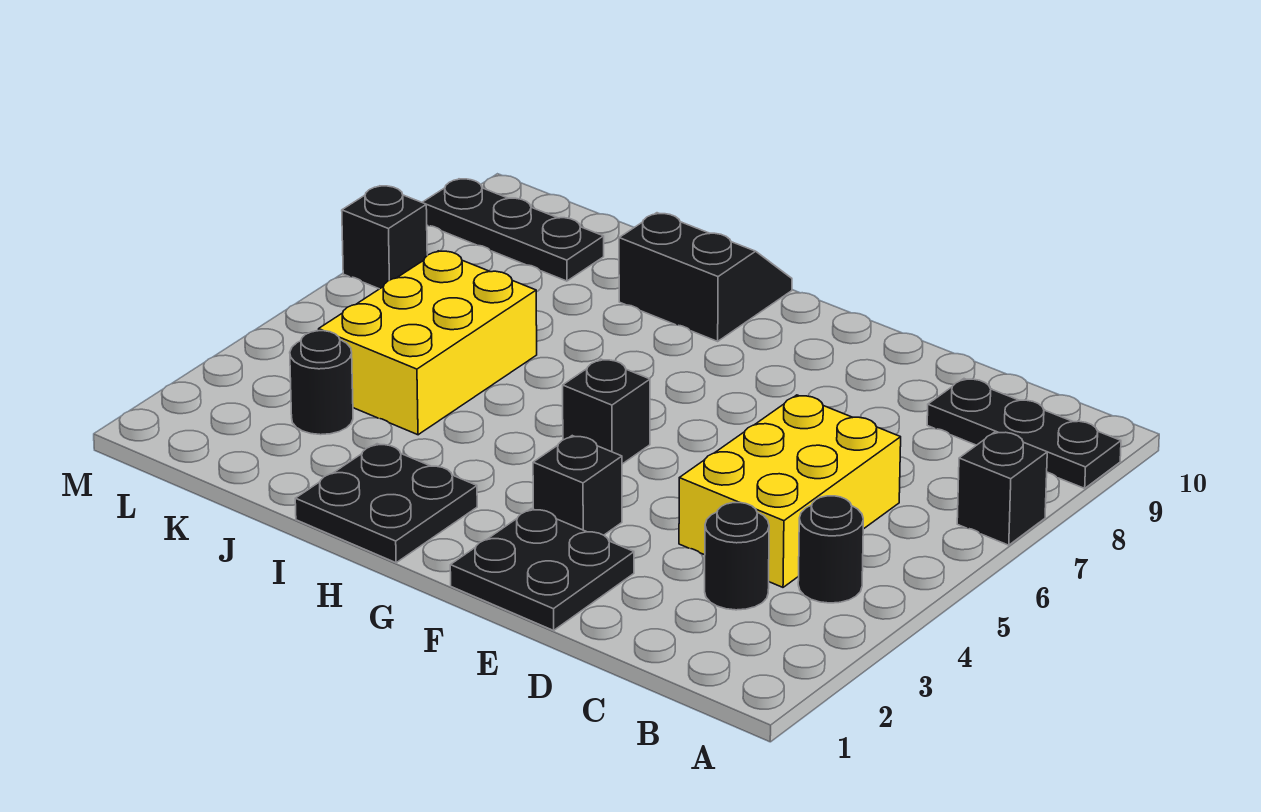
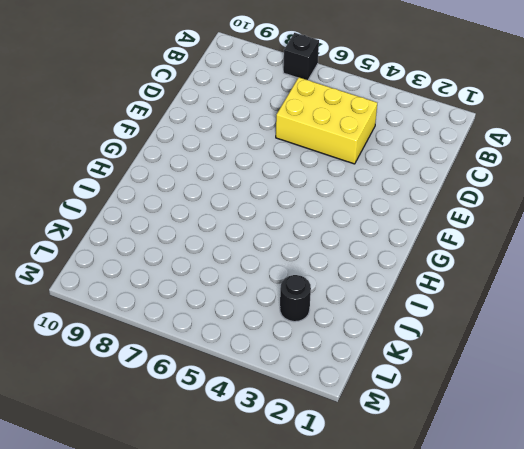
none -> black plate A9:C9 level 1
none -> black round brick B4 level 1
none -> black round brick C3 level 1

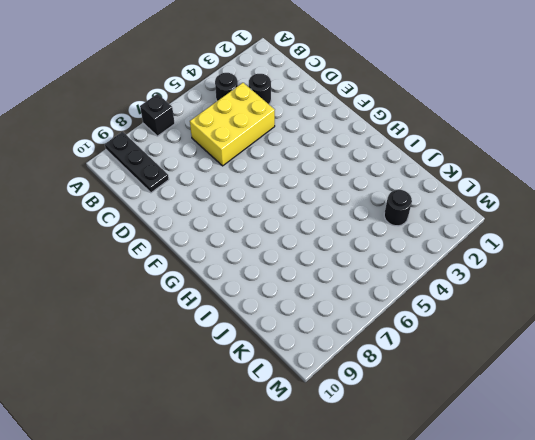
none -> black plate E1:F2 level 1
none -> black brick F3 level 1
none -> black brick G5 level 1

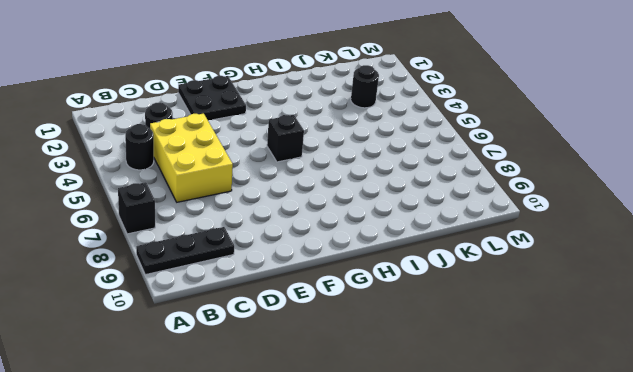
none -> black brick F3 level 1
none -> black plate H1:I2 level 1
none -> black slope H9:I10 level 1 top 9

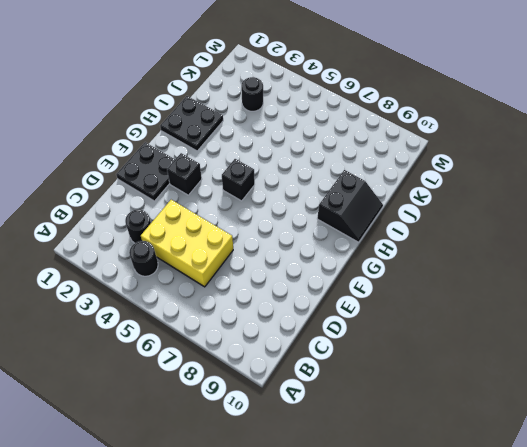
none -> black brick A7 level 1
none -> black plate A9:C9 level 1
none -> yellow brick J4:K6 level 1

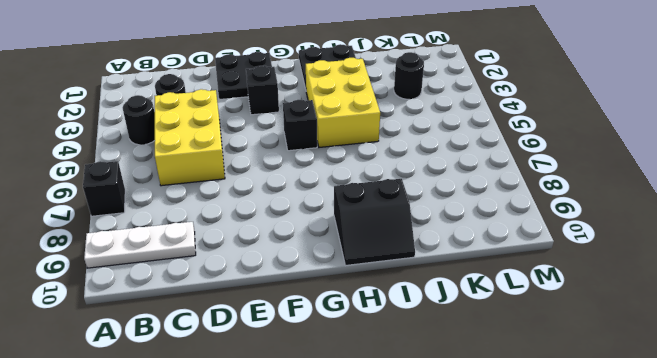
white plate A9:C9 level 1 -> black plate A9:C9 level 1
yellow brick H3:I5 level 1 -> yellow brick J4:K6 level 1
none -> black plate K9:M9 level 1
none -> black brick M7 level 1

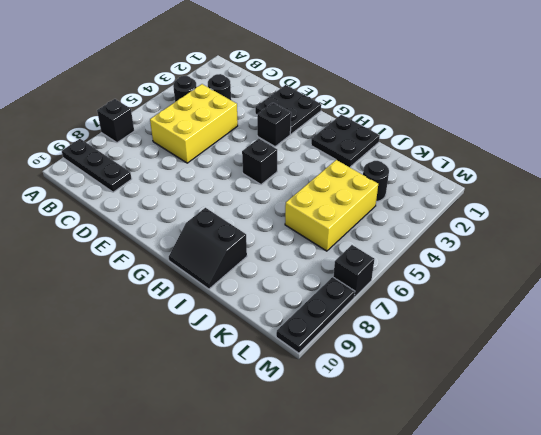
black plate M8:M10 level 1 -> black plate K9:M9 level 1

